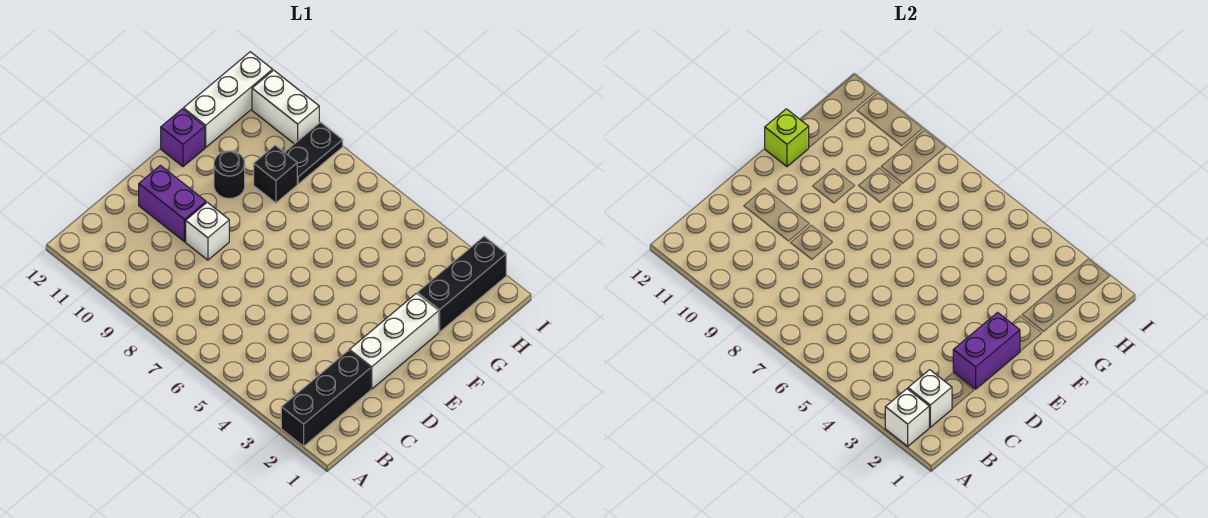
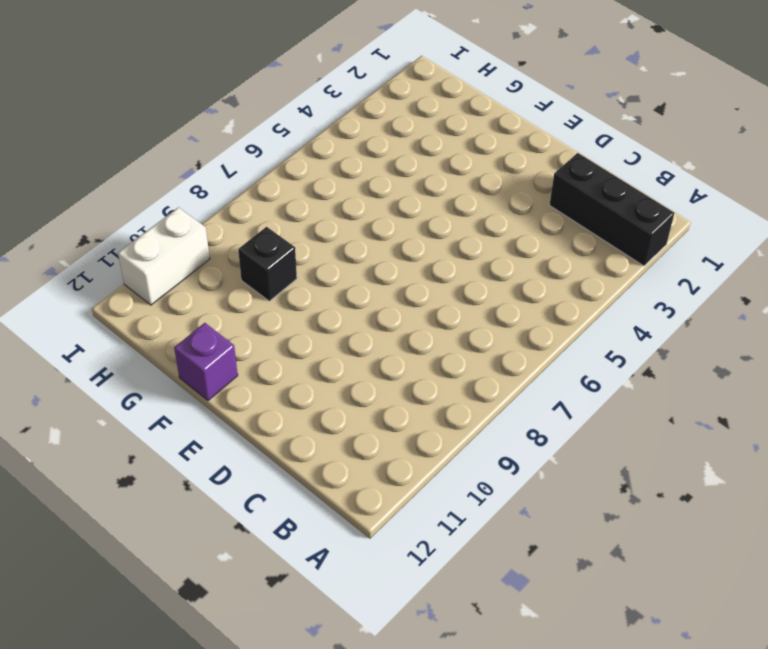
none -> white brick D2:F2 level 1
none -> white brick D9 level 1
none -> purple brick D10:D11 level 1

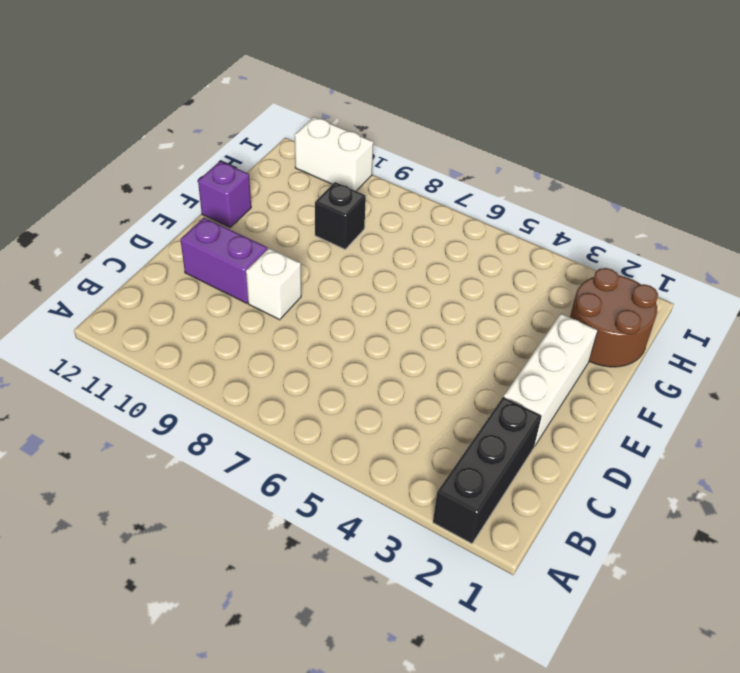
brown round brick G1:H2 level 1 -> black brick G2:I2 level 1
none -> black round brick F10 level 1
none -> white brick G12:I12 level 1
none -> black plate H9:I9 level 1

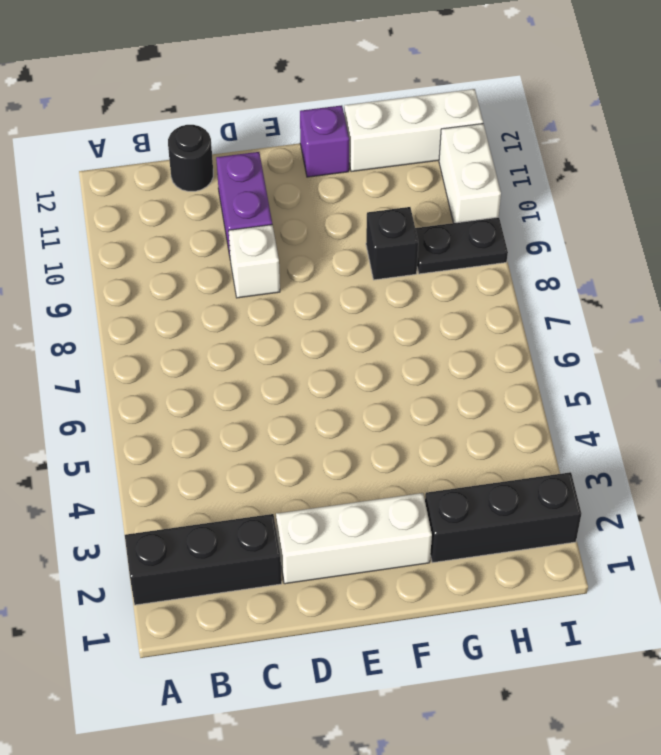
black round brick C12 level 1 -> black round brick F10 level 1
none -> white brick A2 level 2
none -> white brick B2 level 2
none -> purple brick D2:E2 level 2

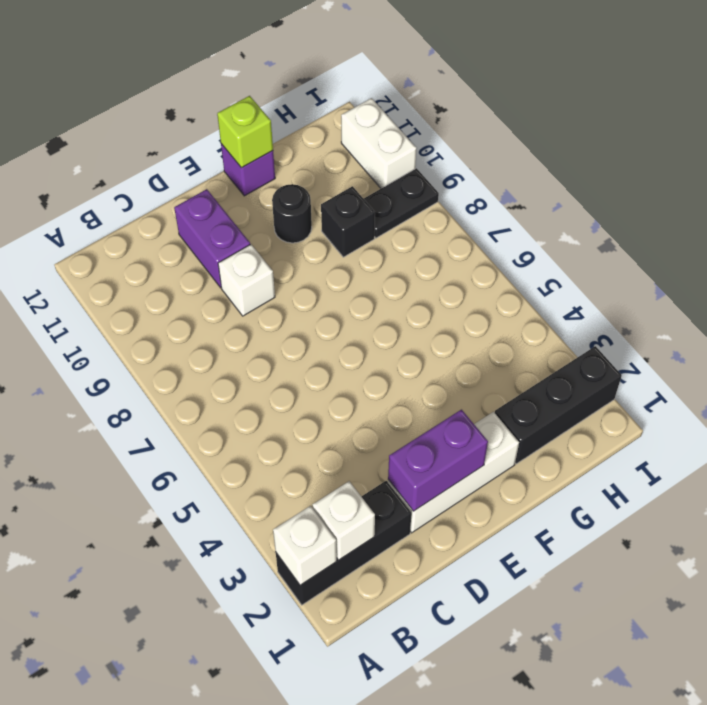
none -> white brick G12:I12 level 1

